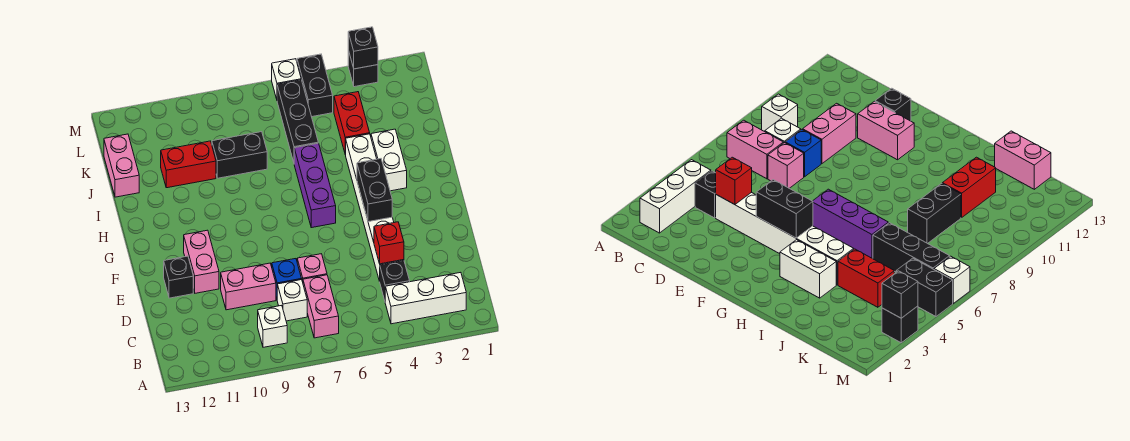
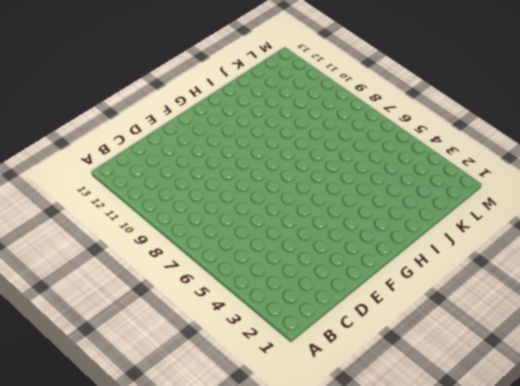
none -> white brick B2:B4 level 1
none -> pink brick B7:C7 level 1
none -> white brick B9 level 1

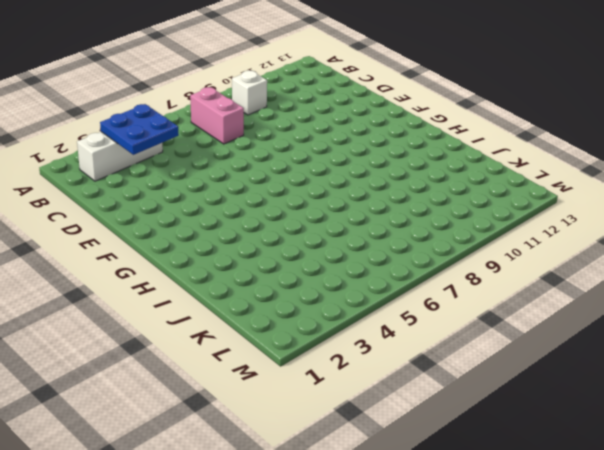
blue plate B3:C4 level 2 -> none
none -> black brick C4 level 1
none -> white brick C8 level 1
none -> white brick D4:I4 level 1

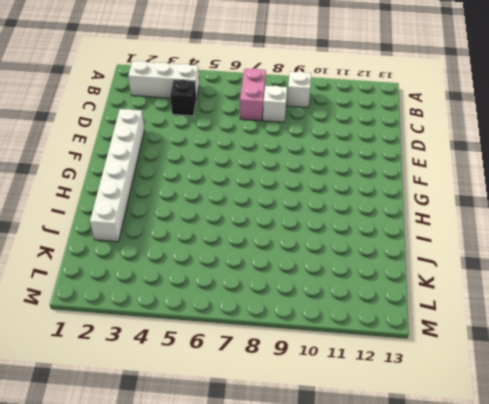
white brick E2:J2 level 1 -> white brick D4:I4 level 1
none -> pink brick D7 level 1
none -> blue brick D8 level 1
none -> pink brick D9:D10 level 1

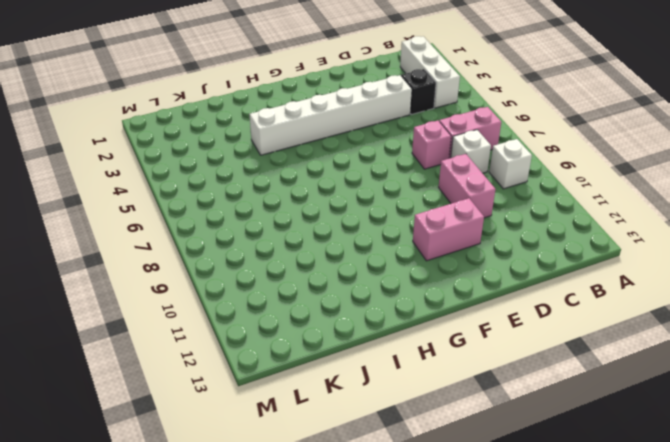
none -> blue brick D8 level 1
none -> black brick E12 level 1
none -> purple brick G6:I6 level 1

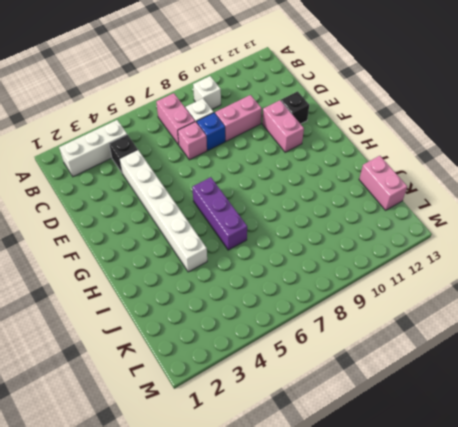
none -> white brick H3:I3 level 1
none -> red brick J4:K4 level 1
none -> black brick J6:L6 level 1

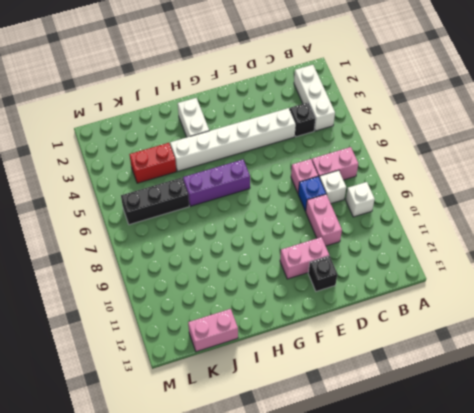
white brick H2:H3 level 1 -> white brick H3:I3 level 1
none -> black brick J8:J9 level 1
none -> red brick J10:J11 level 1
none -> black brick L5:M5 level 1

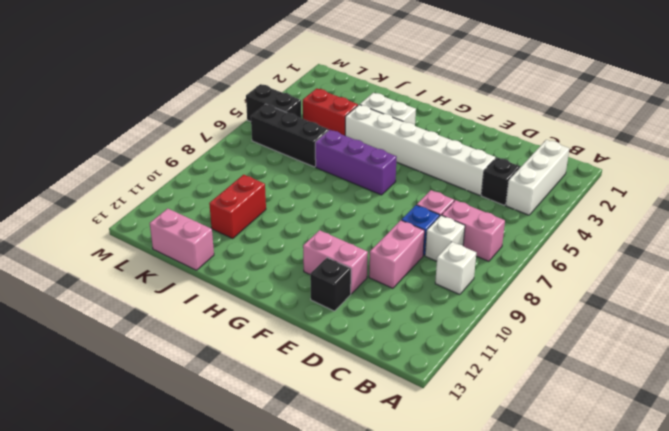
none -> black brick J8:J9 level 1
none -> black brick M3 level 1
none -> white brick M6 level 1

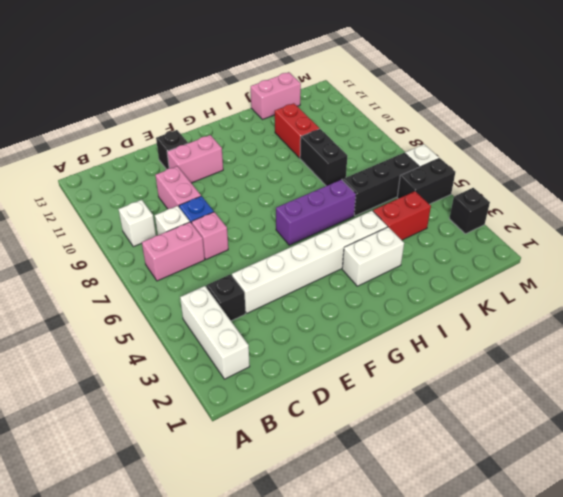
none -> red brick D4 level 2
none -> black brick F4:G4 level 2
none -> black brick M3 level 2

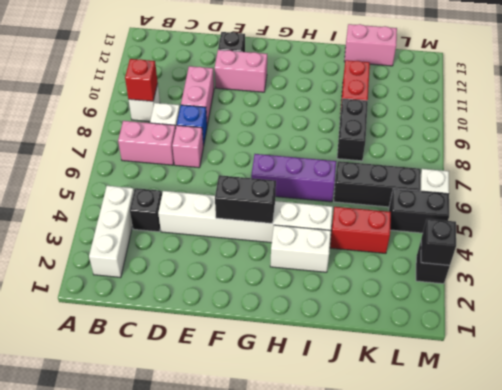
red brick B9 level 2 -> red brick D4 level 2

